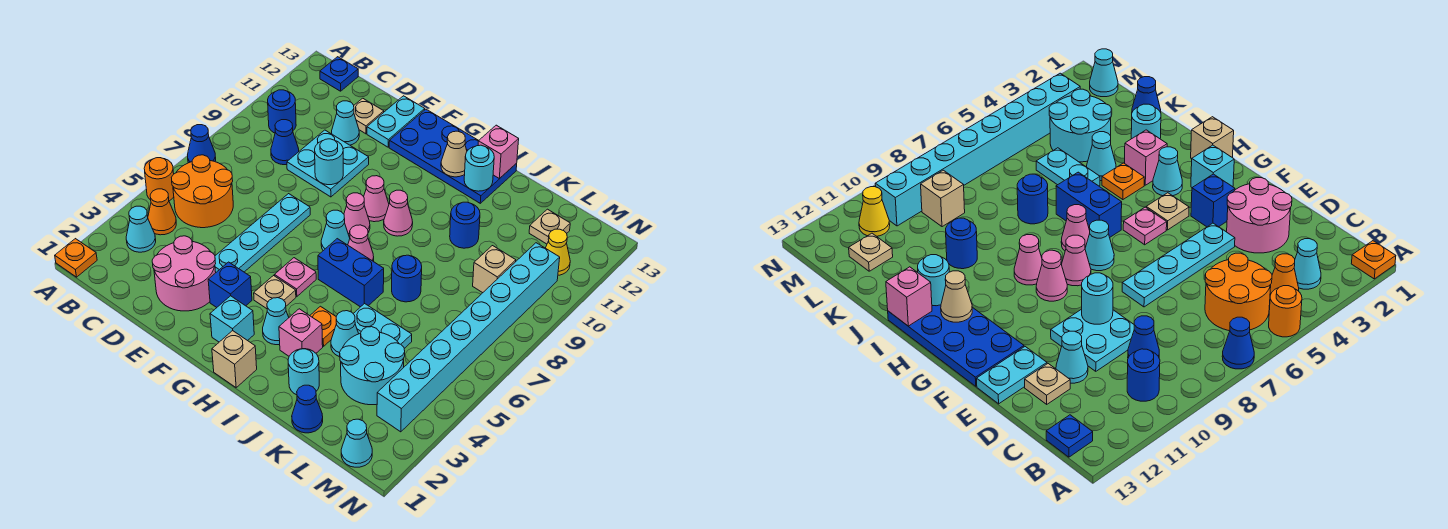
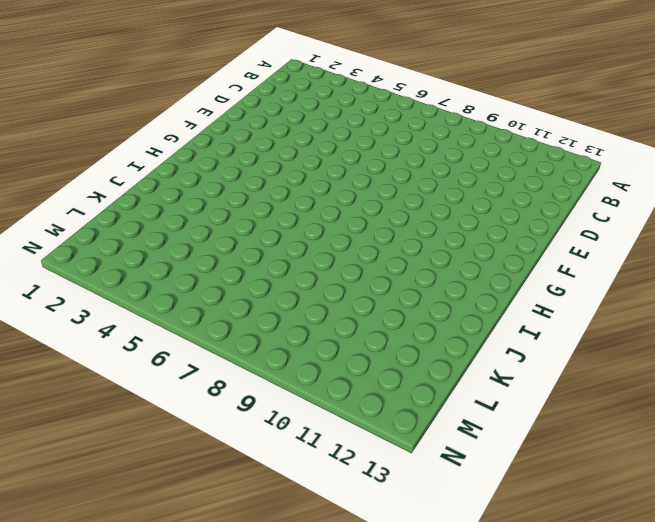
none -> orange plate A1 level 1
none -> orange round brick A5 level 1
none -> blue cone A7 level 1
none -> cyan cone B3 level 1

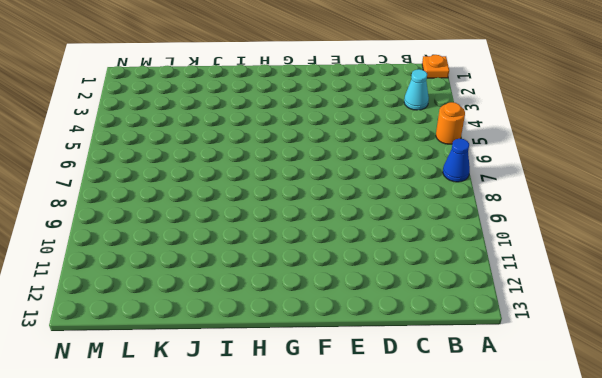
none -> orange cone B4 level 1
none -> orange round brick B5:C6 level 1
none -> blue round brick B10 level 1
none -> blue plate B13 level 1

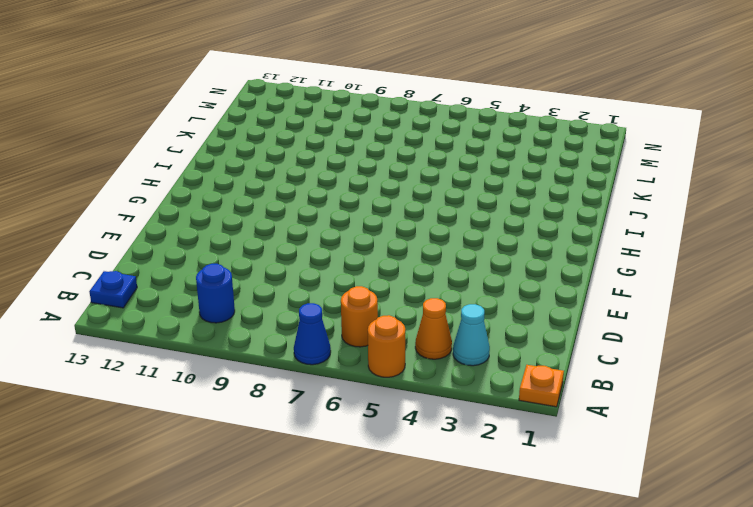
orange round brick B6 level 1 -> orange round brick B5:C6 level 1
none -> blue cone C9 level 1
none -> pink round brick D2:E3 level 1
none -> cyan plate D9:E10 level 1
none -> cyan cone D11 level 1

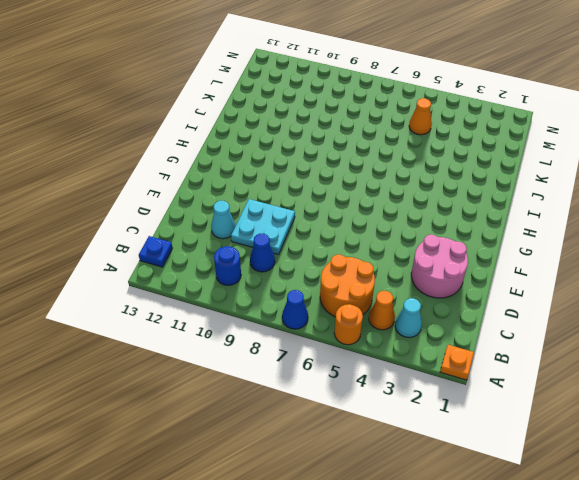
orange cone L5 level 1 -> none
none -> tan plate D12 level 1
none -> cyan plate E4:E7 level 1
none -> cyan plate E12:E13 level 1
none -> blue brick F3 level 1

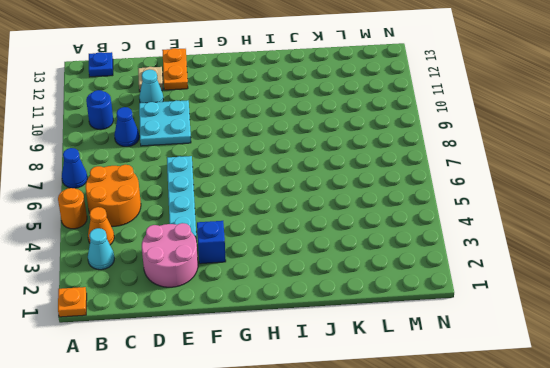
orange plate E12:E13 level 1 -> cyan plate E12:E13 level 1
none -> blue plate F12:I13 level 1
none -> cyan brick G2 level 1
none -> tan plate G4 level 1
none -> pink plate G5 level 1

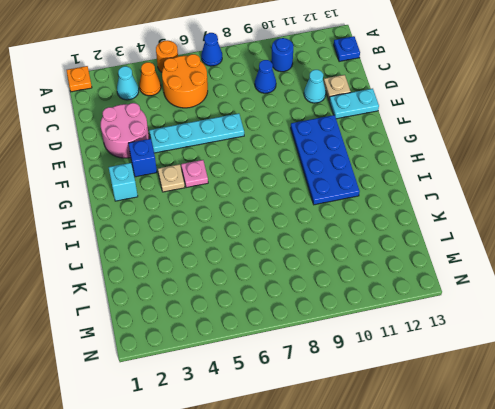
blue plate F10:I11 level 1 -> blue plate F12:I13 level 1
none -> cyan plate D9:E10 level 1
none -> cyan cone G7 level 1
none -> pink cone G8 level 1
none -> pink cone G9 level 1

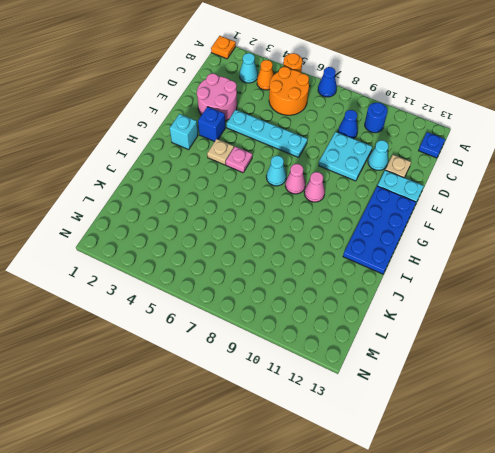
none -> tan brick H1 level 1
none -> cyan cone H3 level 1
none -> blue brick H6:I6 level 1
none -> pink cone H7 level 1

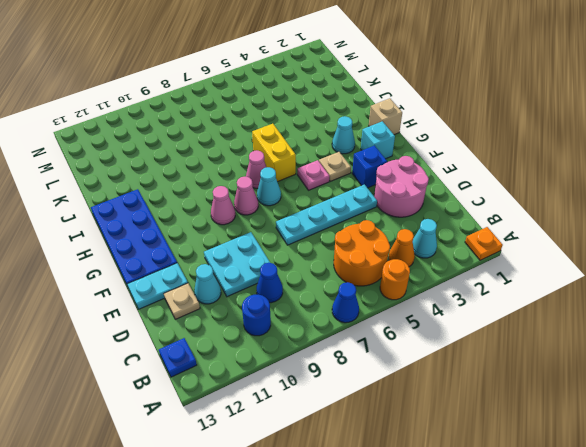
yellow brick H6:I6 level 1 -> blue brick H6:I6 level 1
none -> pink cone H9 level 1
none -> pink brick I3 level 1
none -> orange plate I4 level 1
none -> cyan round brick J2 level 1

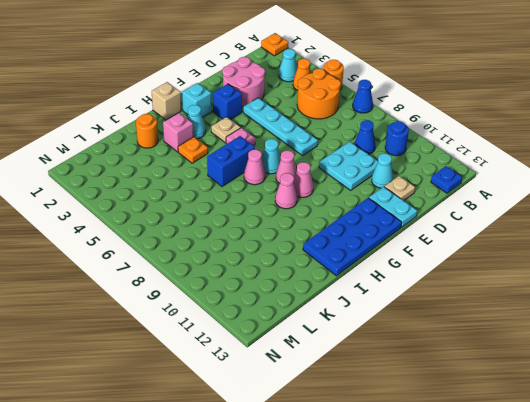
orange round brick J2 level 1 -> cyan round brick J2 level 1
none -> cyan cone J4 level 1
none -> cyan plate J5:K5 level 1
none -> blue round brick J7 level 1
none -> blue round brick J10 level 1

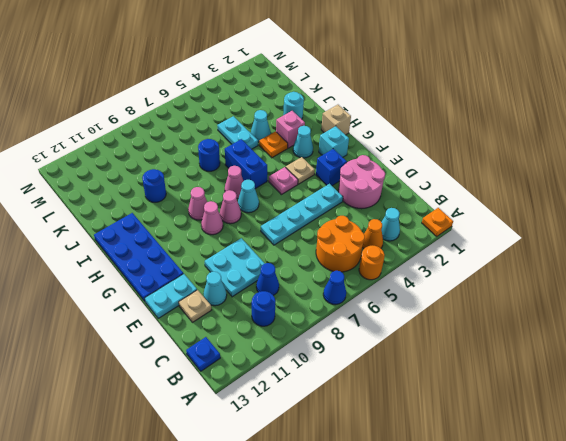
none -> blue cone K1 level 1
none -> cyan round brick K3:L4 level 1
none -> tan brick L9 level 1
none -> tan plate L12 level 1

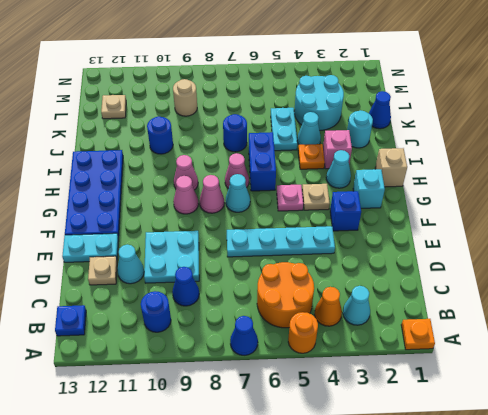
tan round brick L9 level 1 -> tan brick L9 level 1
none -> pink round brick D2:E3 level 1
none -> cyan cone M1 level 1
none -> cyan brick M3:M10 level 1
none -> yellow cone M11 level 1

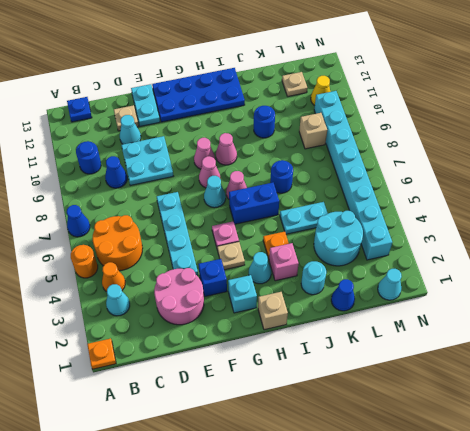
none -> cyan cone J4 level 1
none -> cyan round brick E9 level 2
none -> tan cone H12 level 2
none -> cyan round brick I12 level 2

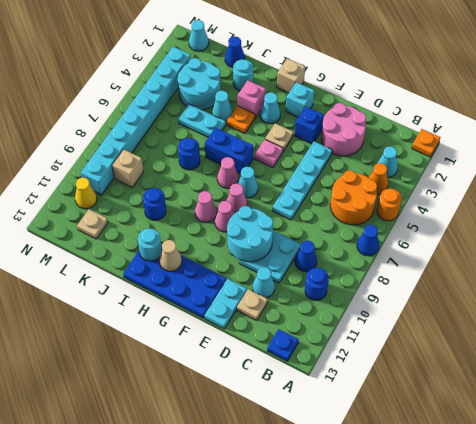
cyan round brick E9:F10 level 2 -> cyan round brick E9 level 2
none -> pink brick I13 level 2

